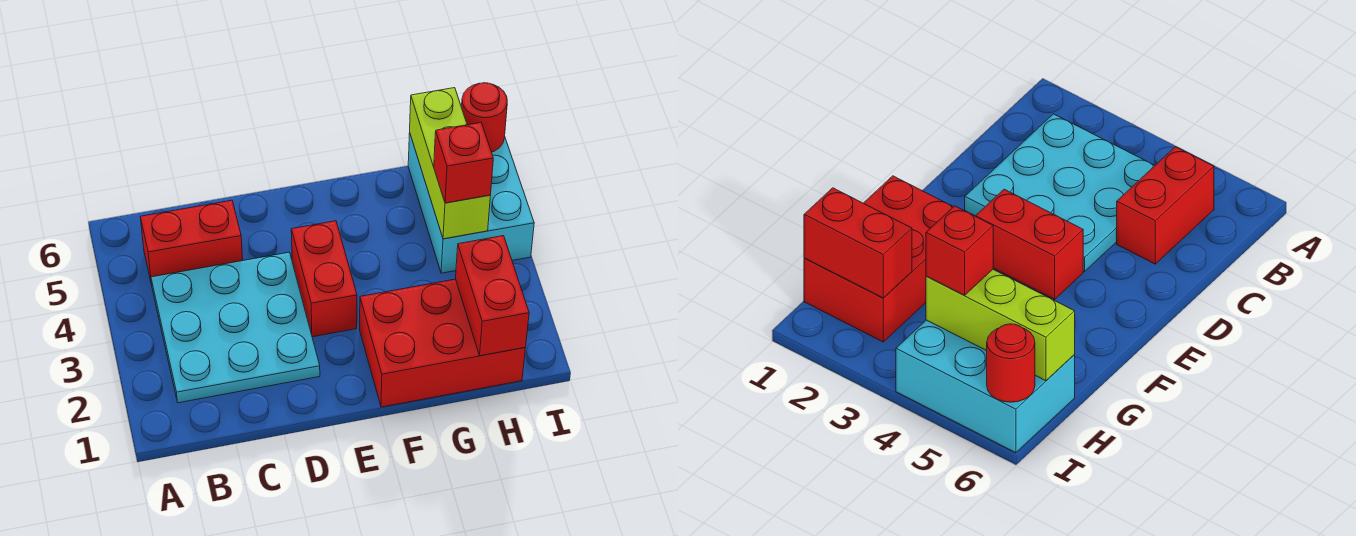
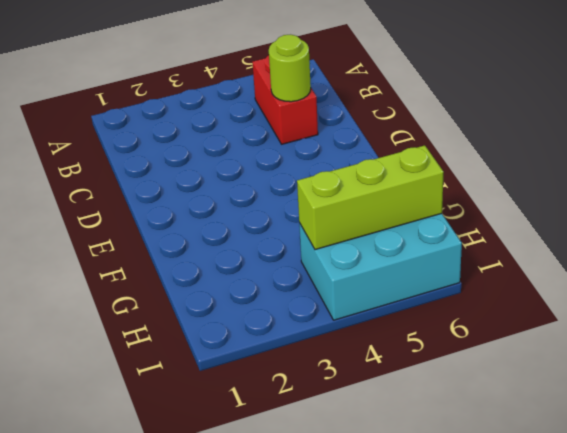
lime round brick C5 level 2 -> none
none -> cyan plate B2:D4 level 1
none -> red brick E3:E4 level 1

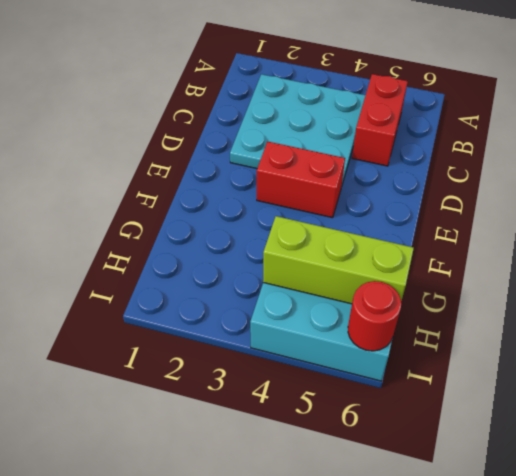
none -> red brick F1:H2 level 1
none -> red brick H1:H2 level 2

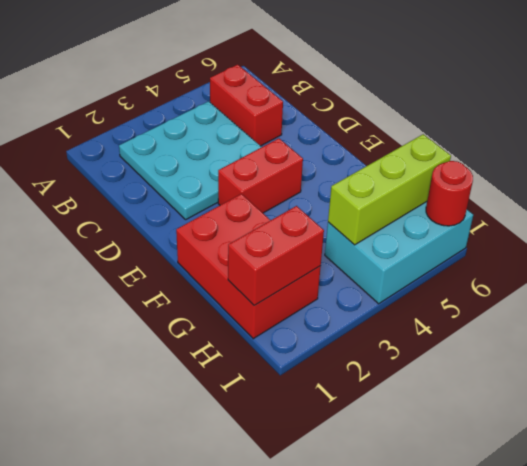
none -> red brick H4 level 3

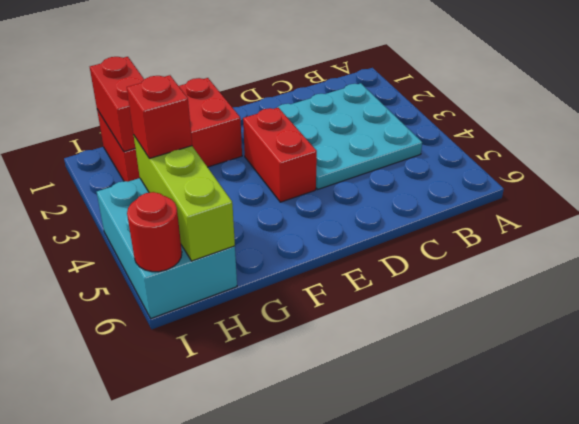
none -> red brick B5:C5 level 1

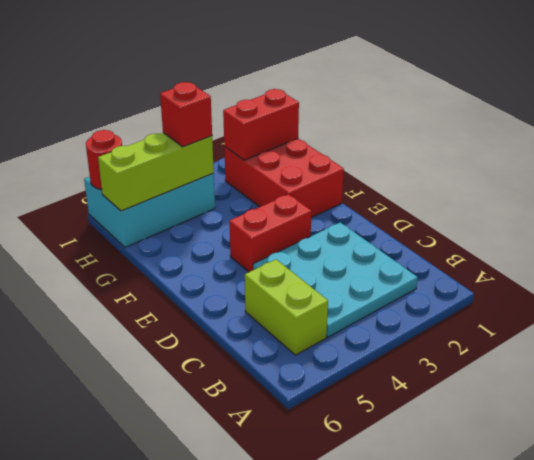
lime brick B5:C5 level 1 -> red brick B5:C5 level 1

